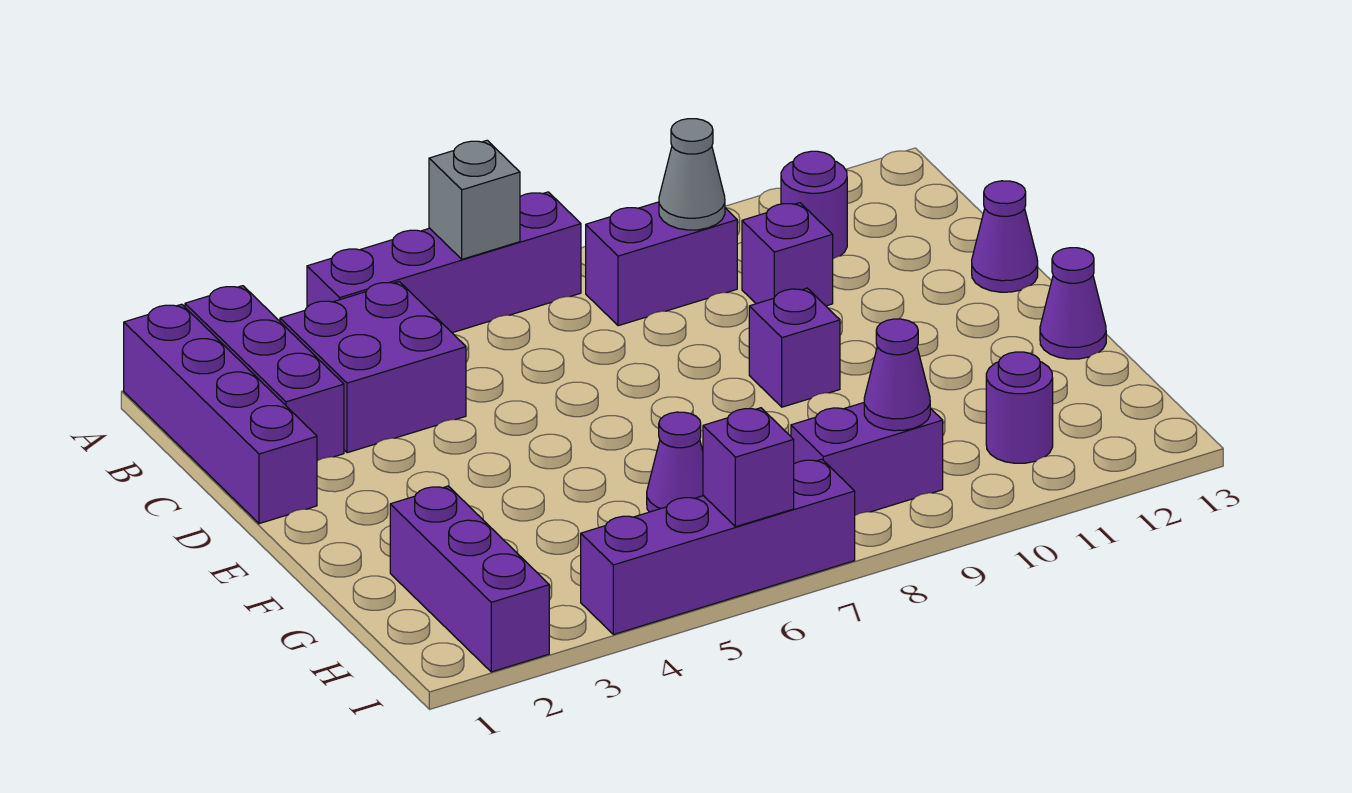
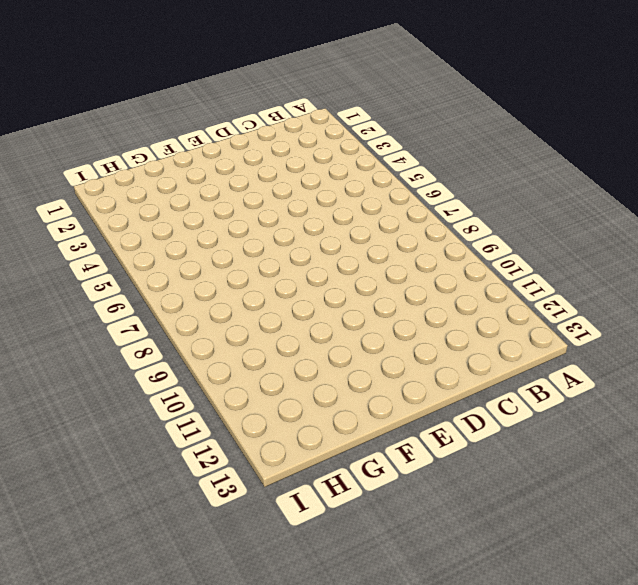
none -> purple brick A1:D1 level 1
none -> purple brick A2:C2 level 1
none -> purple brick A4:A7 level 1

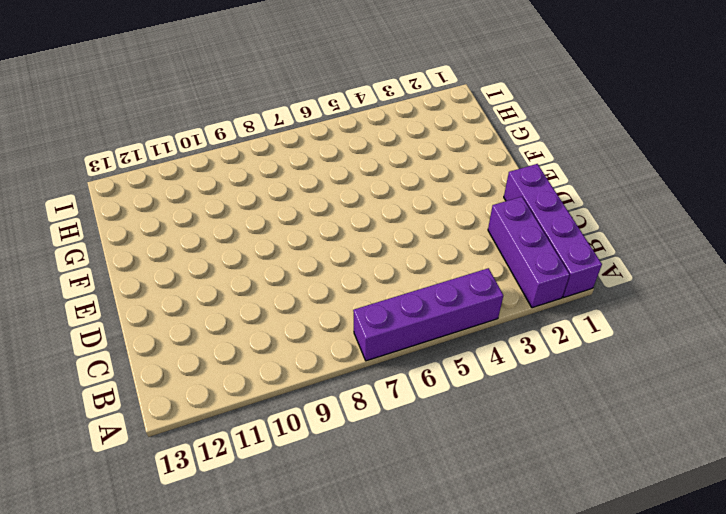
none -> purple brick B3:C4 level 1
none -> purple brick B8:B9 level 1
none -> purple round brick B11 level 1

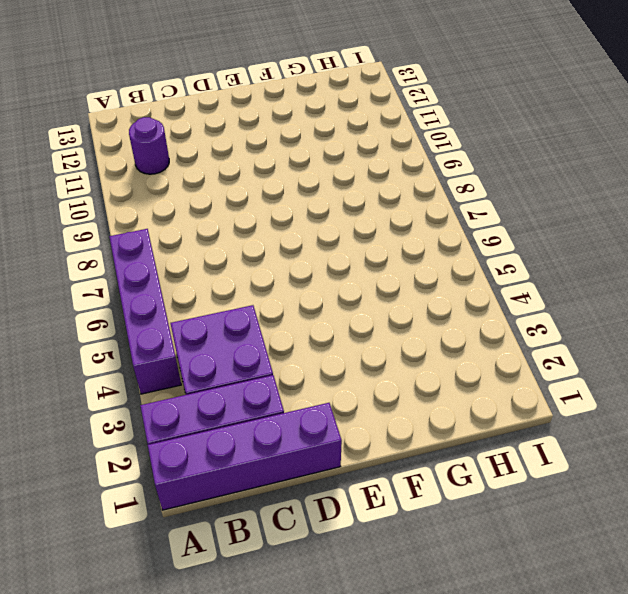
none -> purple brick B8:B9 level 1
none -> purple brick C10 level 1
none -> purple cone D13 level 1

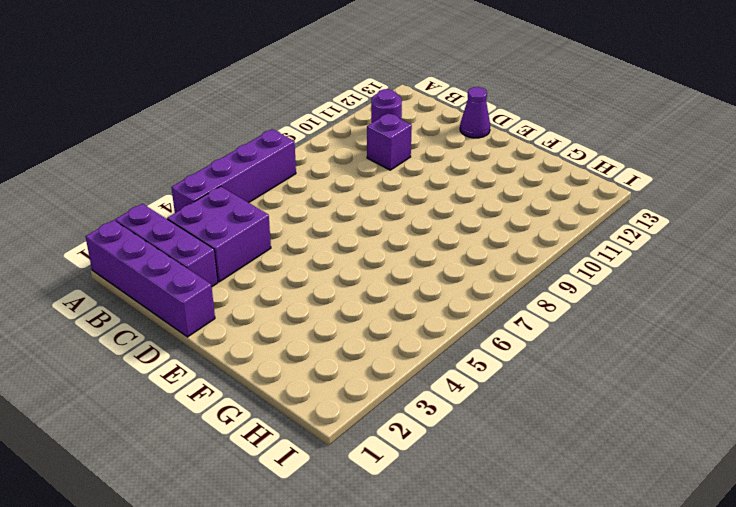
none -> purple brick B8:B9 level 1
none -> purple brick E9 level 1
none -> purple cone F13 level 1

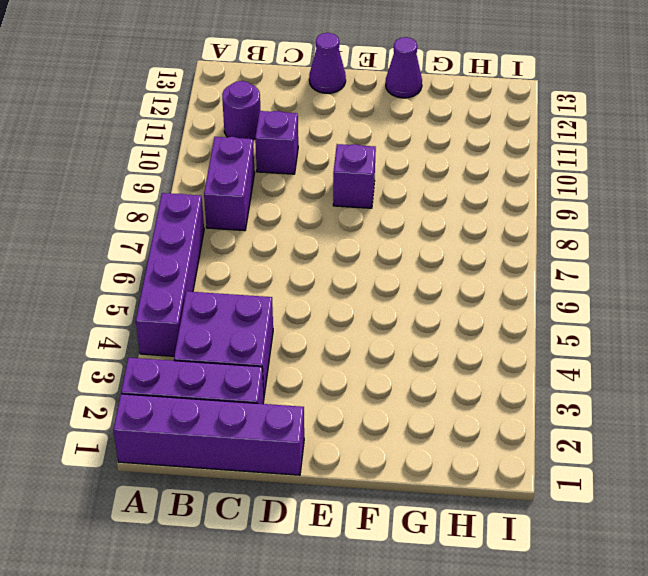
none -> purple brick G2:I2 level 1
none -> purple cone G6 level 1
none -> purple brick H8:H9 level 1

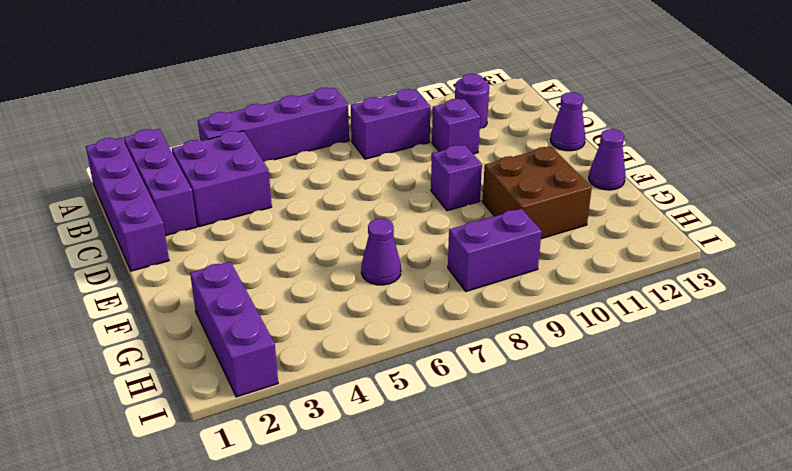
brown brick F10:G11 level 1 -> none
none -> purple round brick H11 level 1
none -> purple brick I4:I7 level 1
none -> grey brick A6 level 2

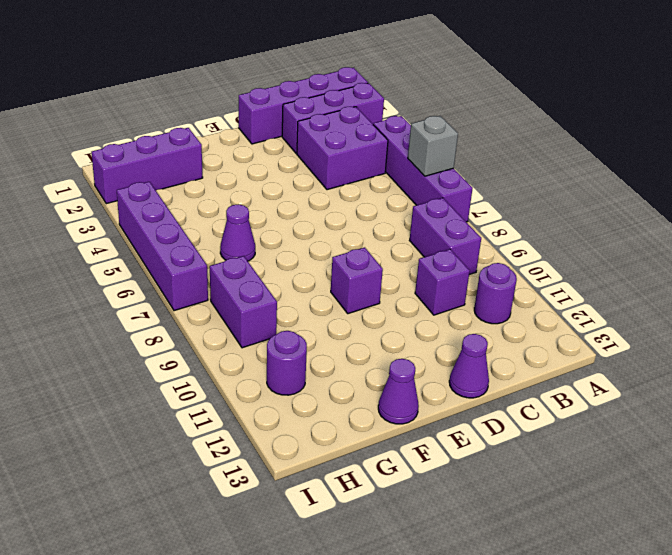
none -> grey cone B9 level 2
none -> purple cone H9 level 2
none -> purple brick I6 level 2

